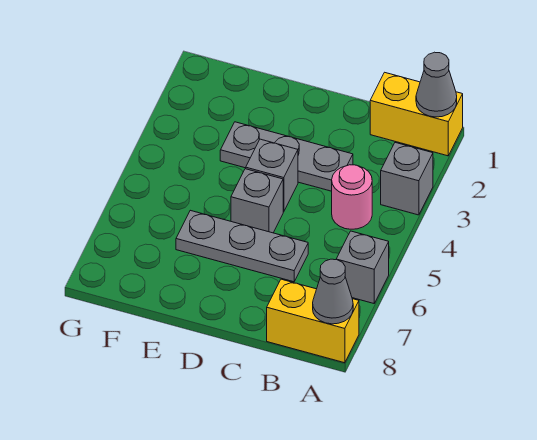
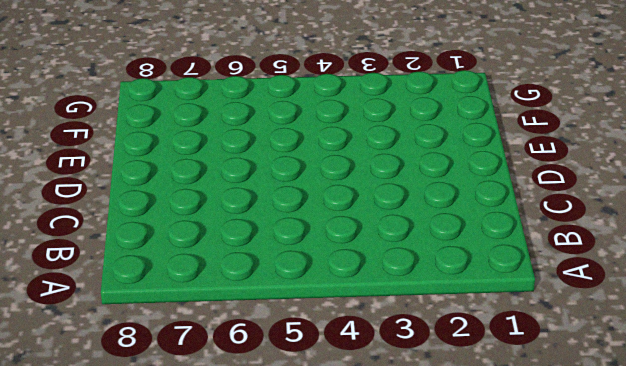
none -> yellow brick A1:B1 level 1
none -> grey brick A3 level 1

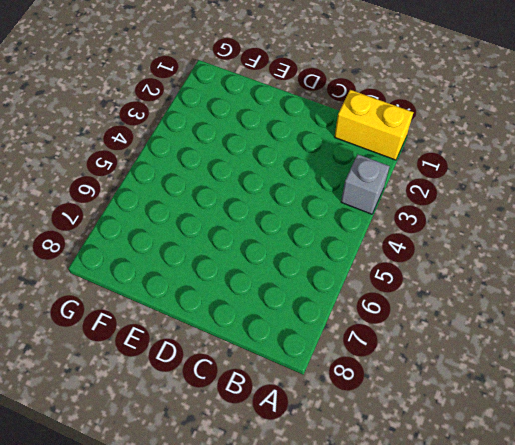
none -> grey brick A6 level 1
none -> yellow brick A8:B8 level 1

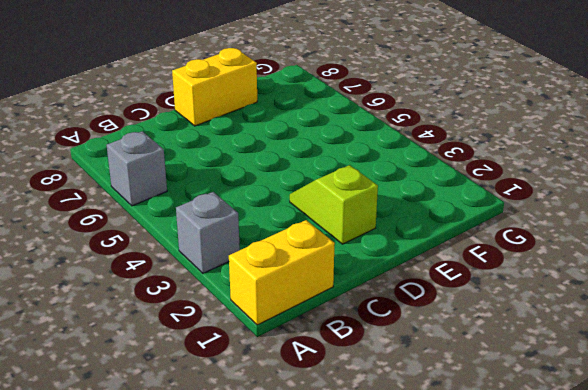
lime slope D2:D3 level 1 top 2 -> grey plate C3:E3 level 1
yellow brick D8:E8 level 1 -> yellow brick A8:B8 level 1
none -> pink round brick B4 level 1
none -> grey plate C6:E6 level 1

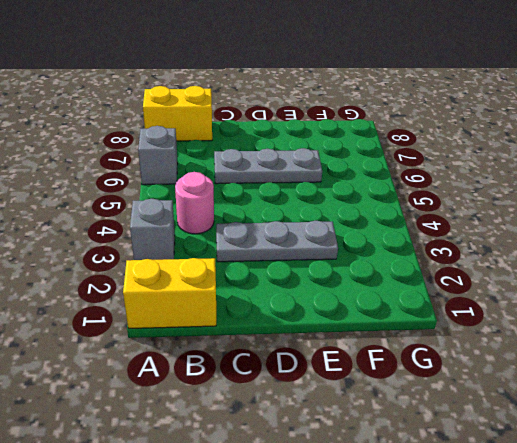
none -> grey brick D4 level 1
none -> grey brick D5 level 1

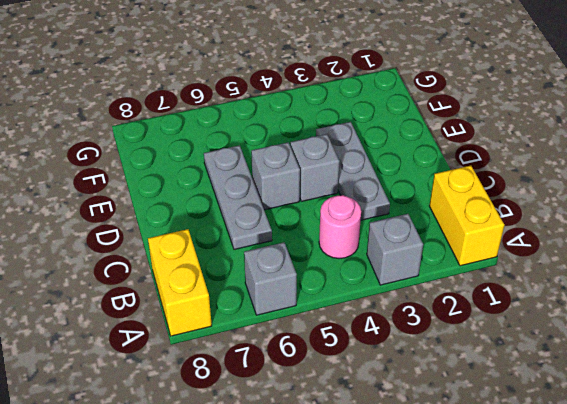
none -> grey cone A1 level 2
none -> grey cone A8 level 2

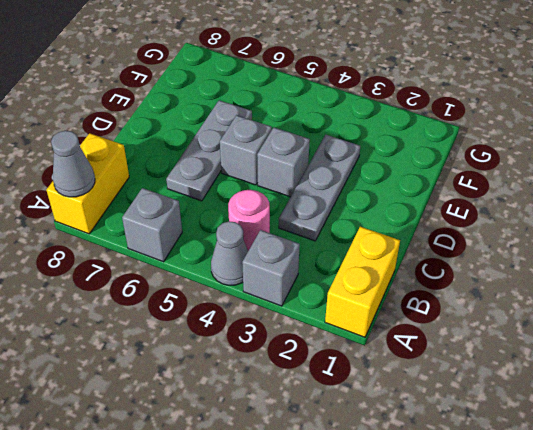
grey cone A4 level 1 -> grey cone A1 level 2

